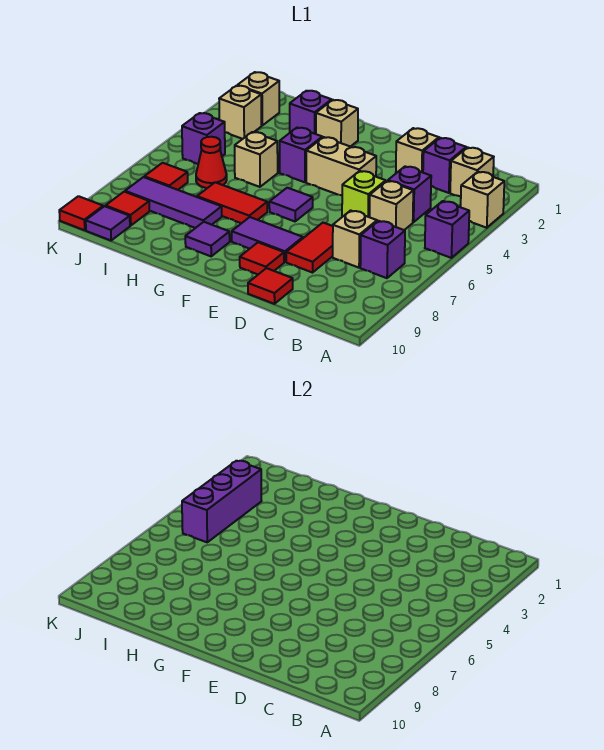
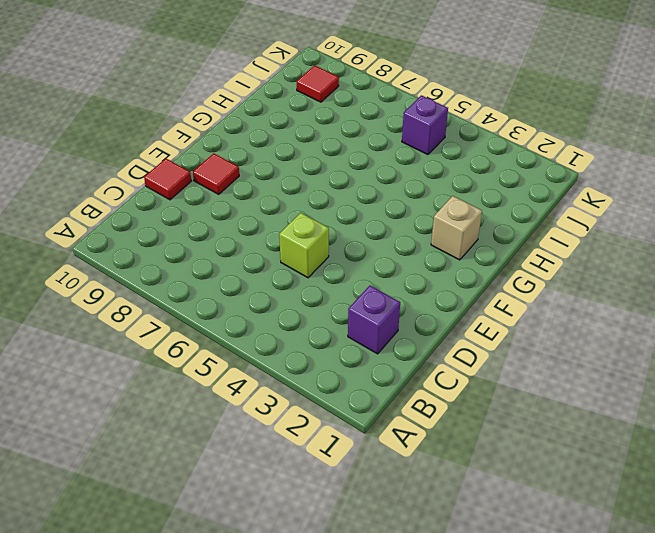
none -> tan brick A3 level 1
none -> purple brick A5 level 1
none -> tan brick B2 level 1
none -> purple brick B7 level 1

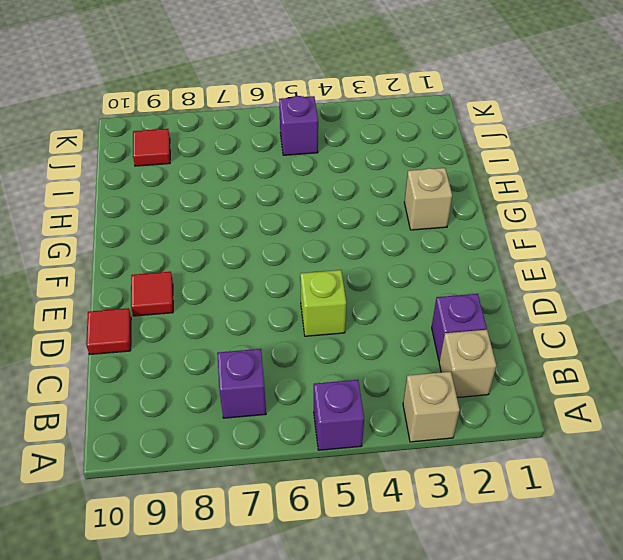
none -> purple brick C4 level 1
none -> tan brick C5 level 1
none -> tan brick C7 level 1
none -> tan brick D2 level 1

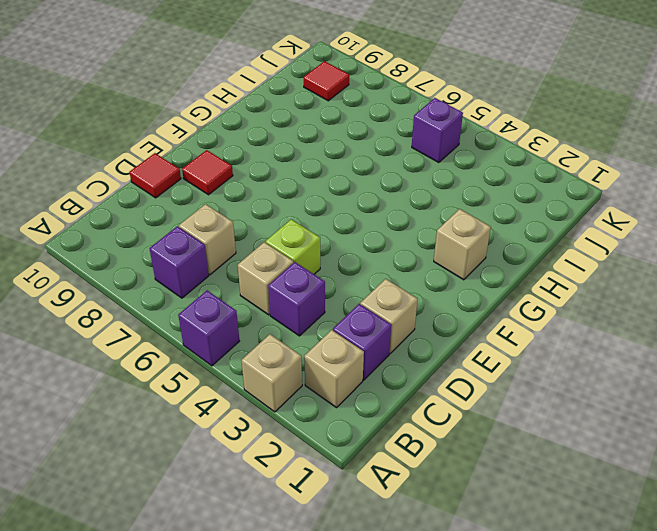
none -> red tile D7:D8 level 1
none -> tan brick E4:F4 level 1
none -> purple tile E8:F8 level 1
none -> purple tile F6 level 1

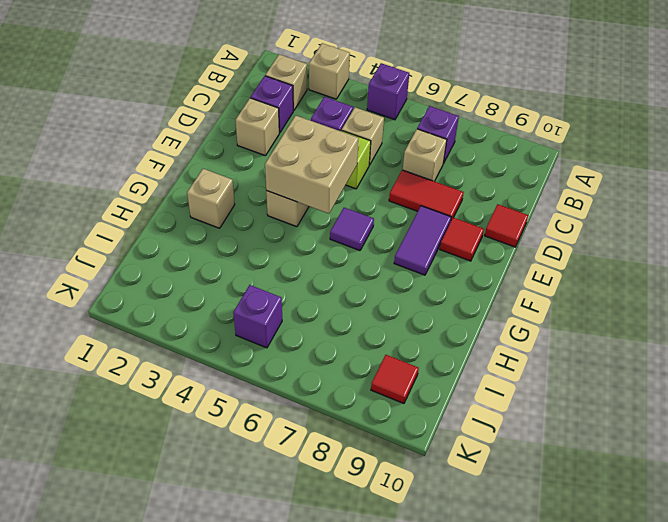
tan brick E4:F5 level 2 -> none
none -> purple brick G4 level 1
none -> red tile G7:H7 level 1
none -> purple tile G9 level 1
none -> purple brick H2 level 1

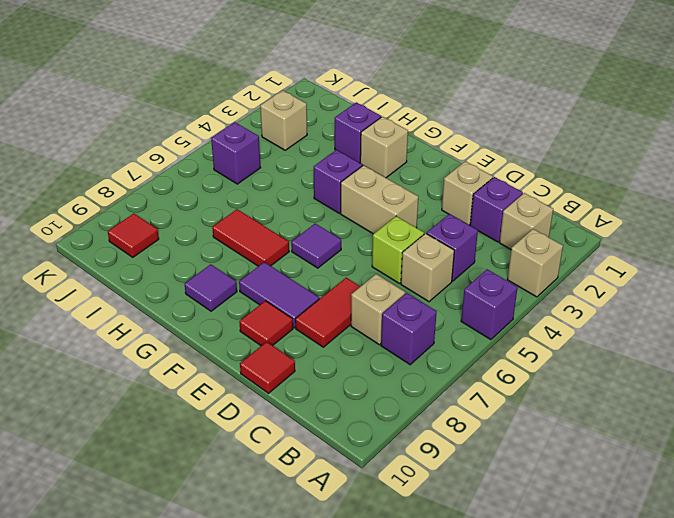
none -> tan brick H5 level 1
none -> purple tile H8:J8 level 1
none -> red cone I6 level 1
none -> tan brick J2 level 1

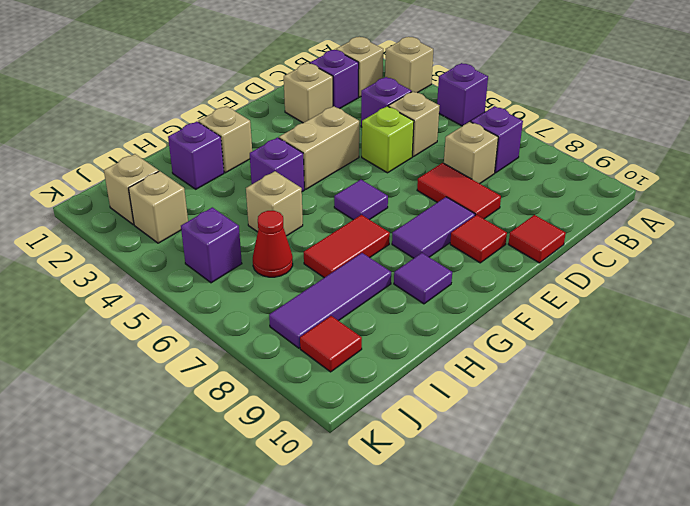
none -> red tile J7 level 1
none -> purple tile J10 level 1
none -> red tile K10 level 1
none -> purple brick J3:J5 level 2

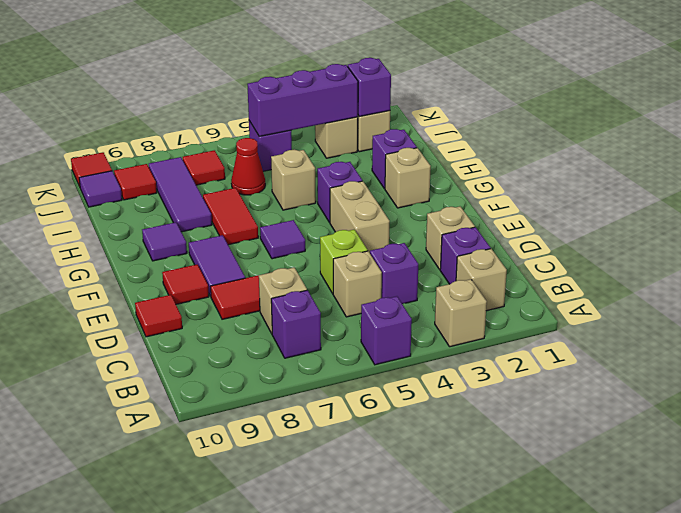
purple brick J2 level 2 -> none

